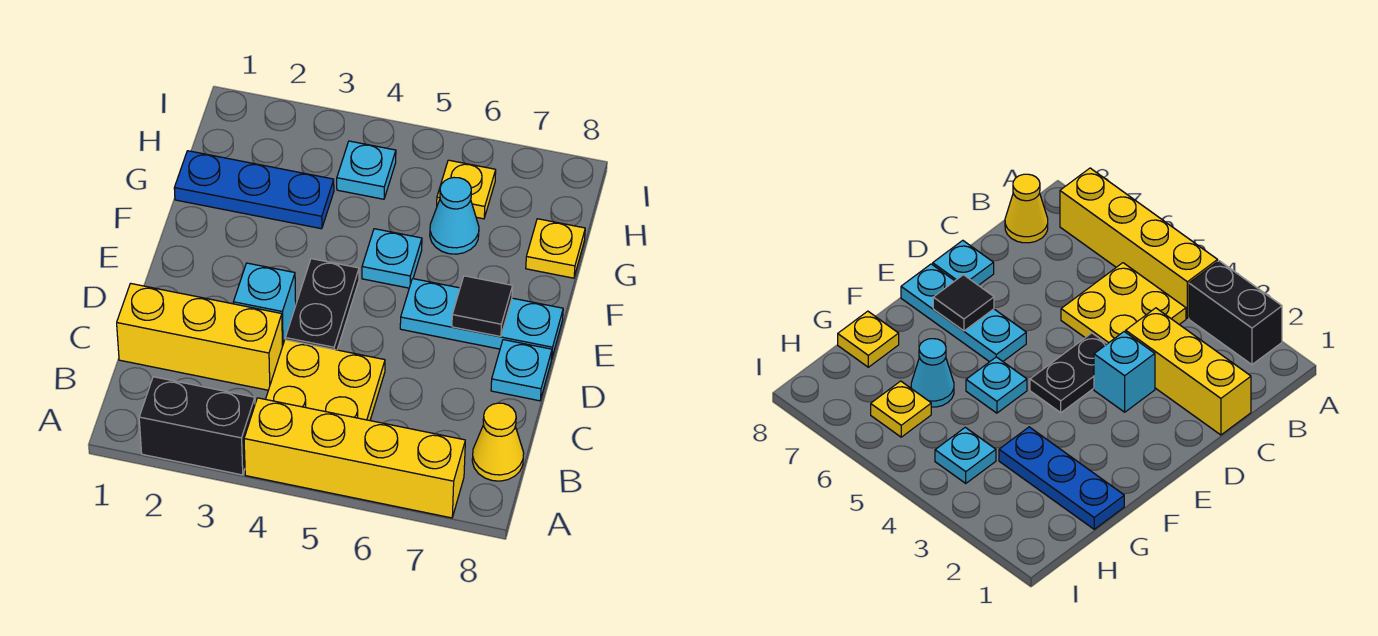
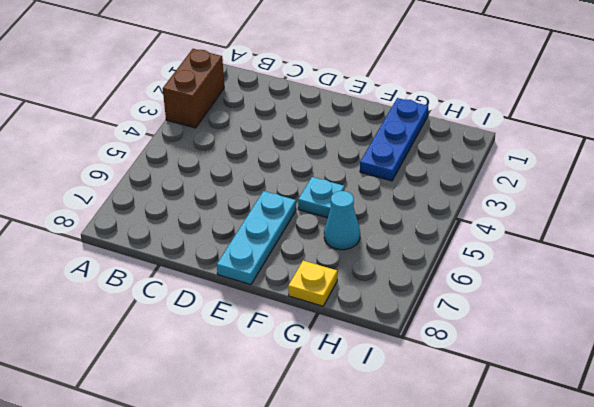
brown brick A2:A3 level 1 -> black brick A2:A3 level 1
none -> yellow brick A4:A7 level 1
none -> yellow plate B4:C5 level 1
none -> yellow cone B8 level 1

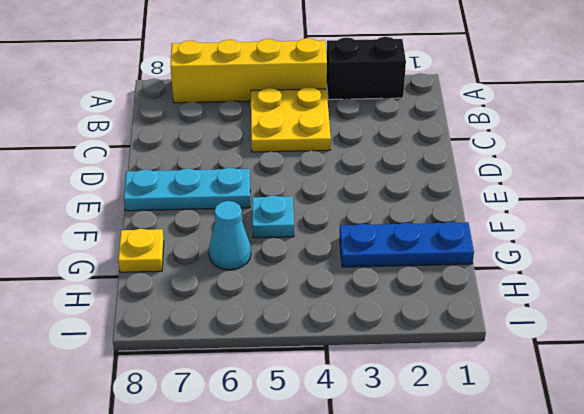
none -> yellow cone B8 level 1
none -> yellow brick C1:C3 level 1
none -> cyan brick D3 level 1

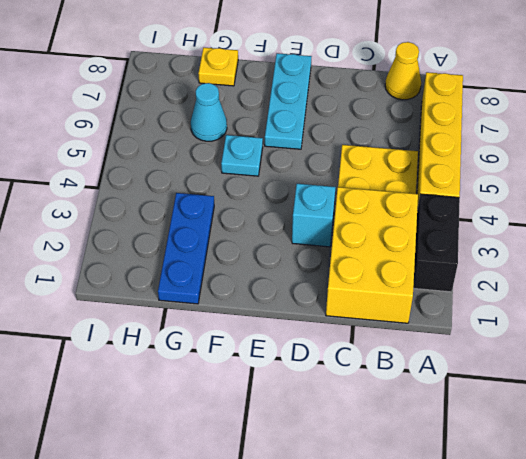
yellow brick B1:C3 level 1 -> yellow brick C1:C3 level 1
none -> black plate D4:E4 level 1
none -> cyan plate D8 level 1
none -> cyan plate H4 level 1

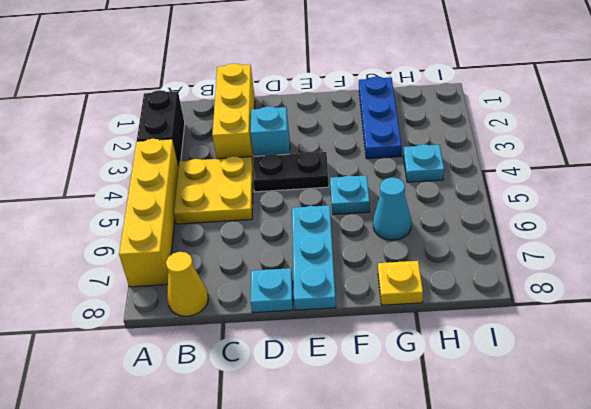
none -> yellow plate H6 level 1
none -> black tile E7 level 2

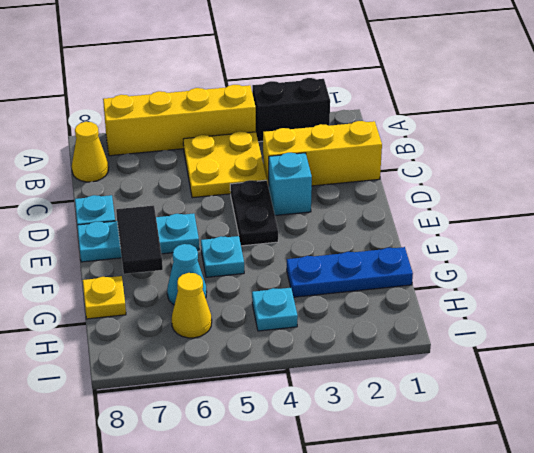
black tile E7:F7 level 2 -> black tile E7 level 2
yellow cone H6 level 1 -> yellow plate H6 level 1

